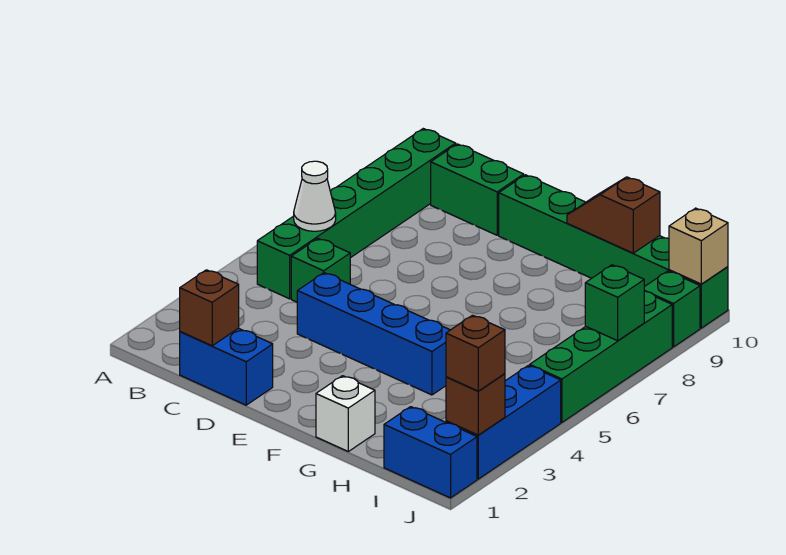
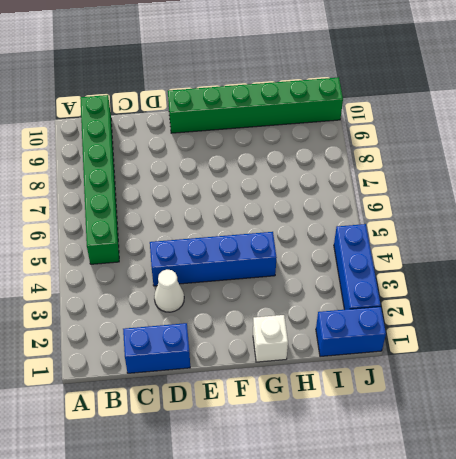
white cone D3 level 1 -> white cone B6 level 2
none -> green brick C5 level 1
none -> green brick C10:D10 level 1
none -> green brick J5:J8 level 1

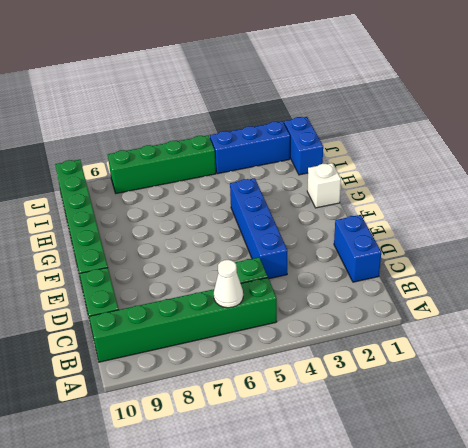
none -> green brick J9 level 1
none -> brown brick C1 level 2
none -> brown slope G10:H10 level 2 top H

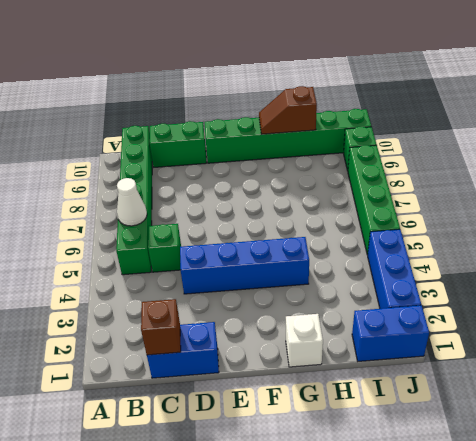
none -> brown brick J2 level 2
none -> green brick J7 level 2
none -> tan brick J10 level 2

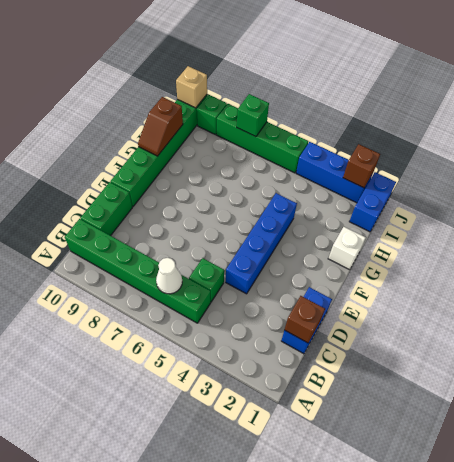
none -> brown brick J2 level 3

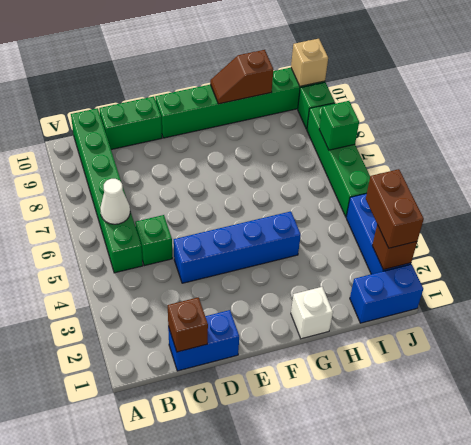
brown brick J2:J3 level 3 -> brown brick J2 level 3

